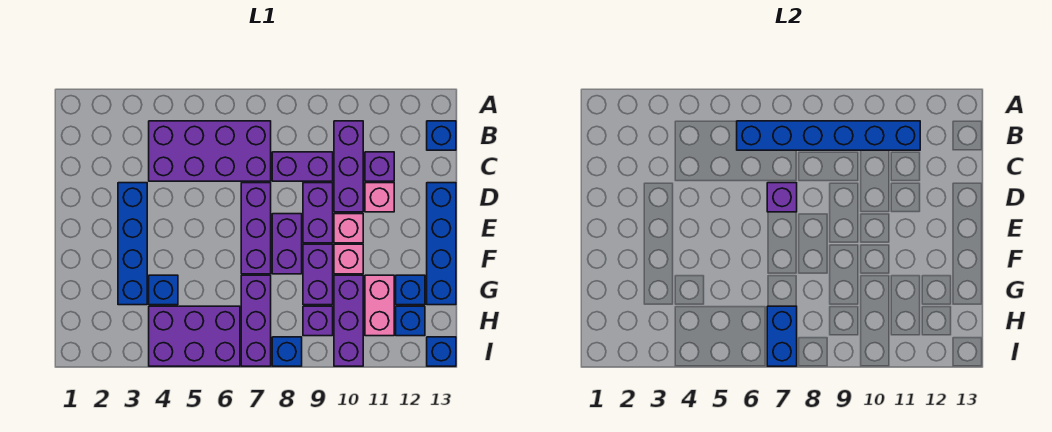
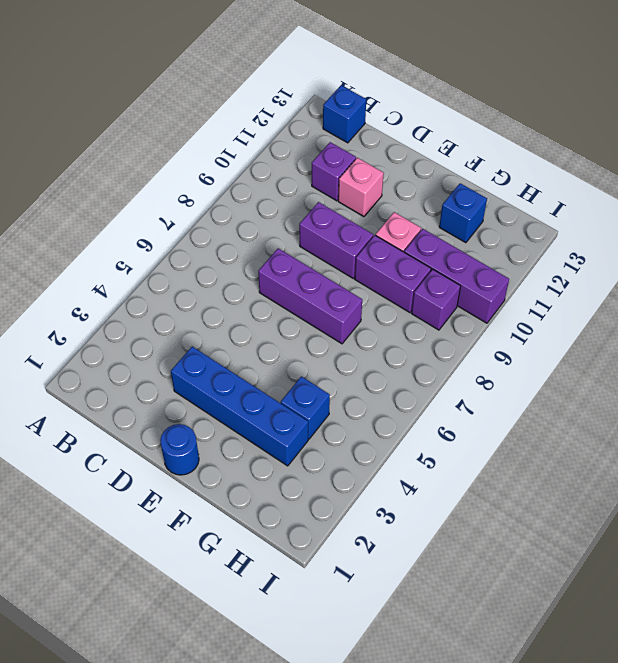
blue round brick E1 level 1 -> none
none -> purple brick B4:C7 level 1
none -> purple brick B10:D10 level 1
none -> purple brick C8:C9 level 1

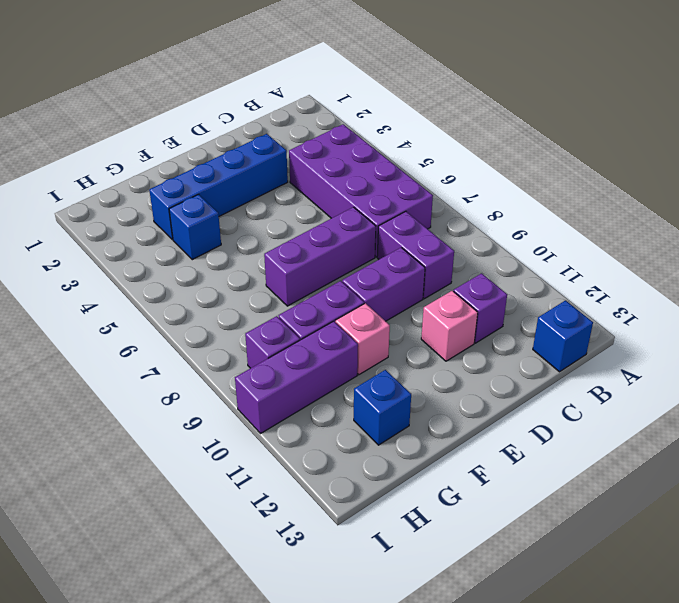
none -> purple brick B10:D10 level 1
none -> blue brick D13:G13 level 1
none -> purple brick E8:F8 level 1

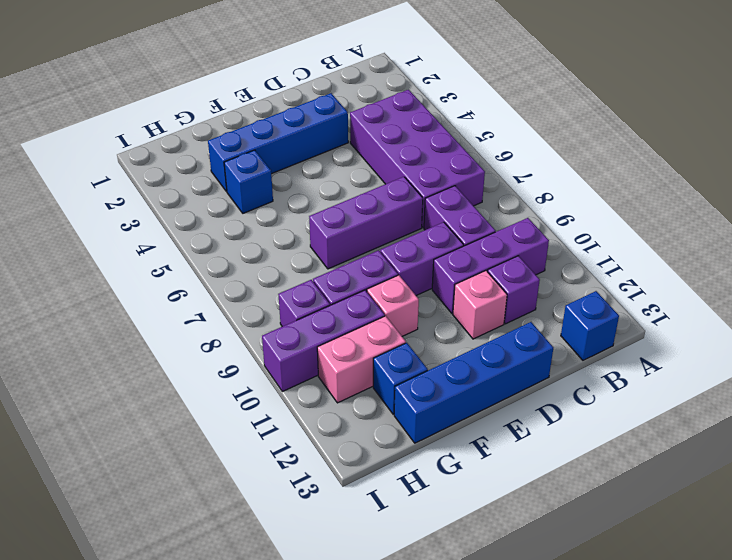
none -> purple brick E8:F8 level 1
none -> pink brick E10 level 1
none -> purple brick G7:I7 level 1

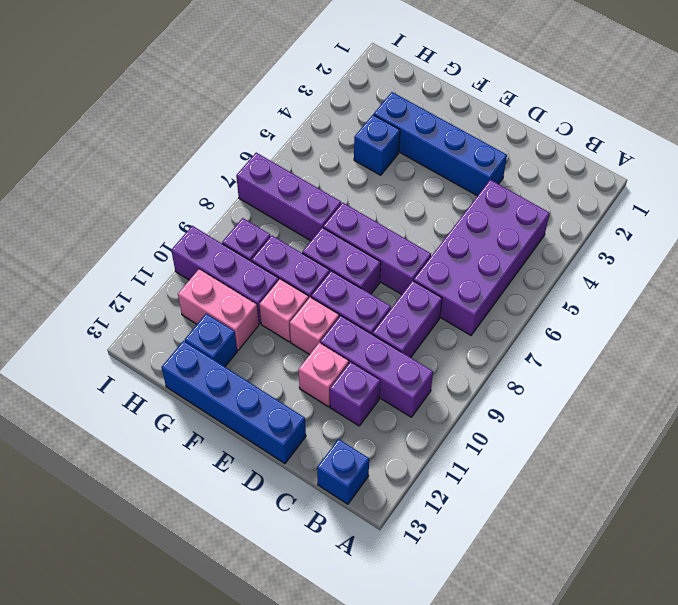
none -> purple brick H4:I6 level 1
none -> blue brick H12 level 1
none -> blue brick I8 level 1

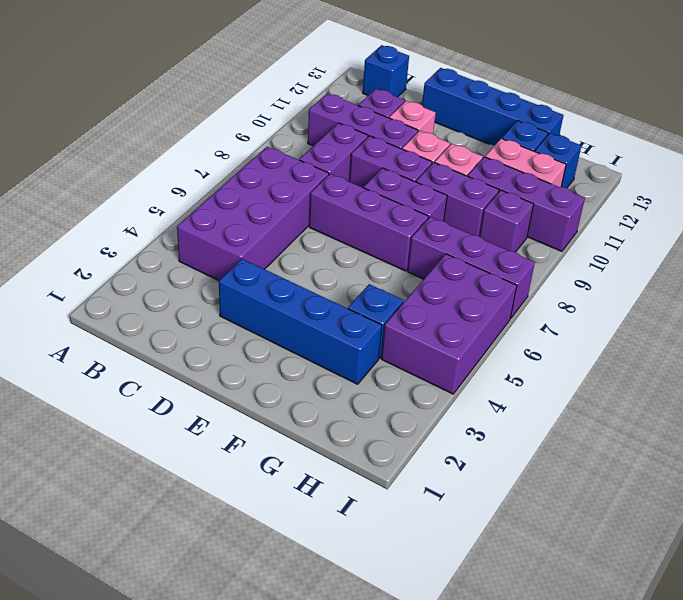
none -> blue brick I8 level 1
none -> blue brick I13 level 1
none -> blue brick B6:B11 level 2

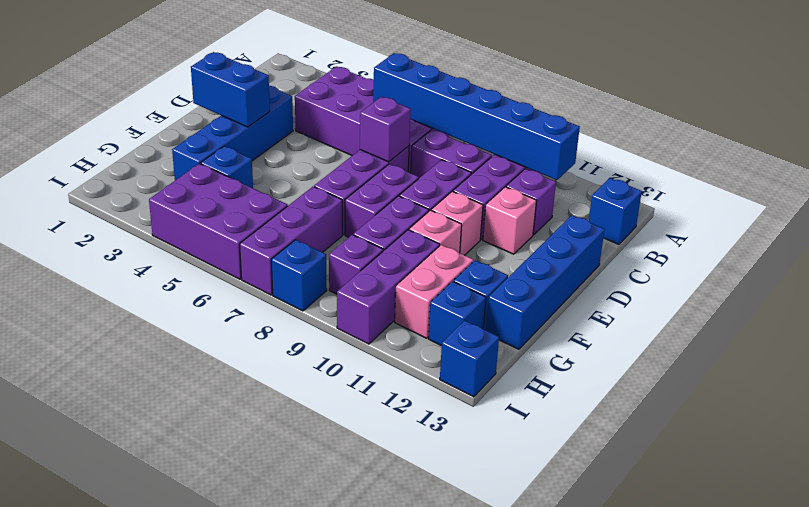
blue brick E2:E3 level 2 -> blue brick H7:I7 level 2

